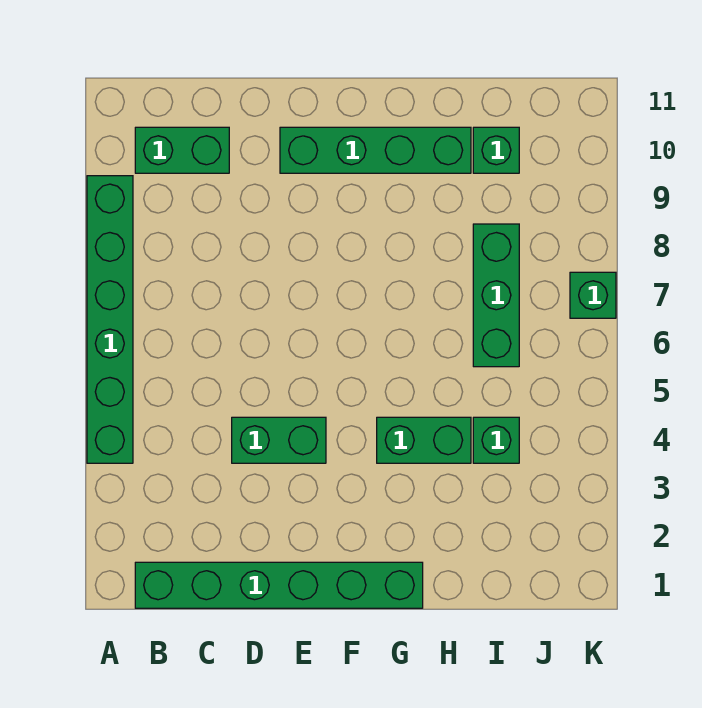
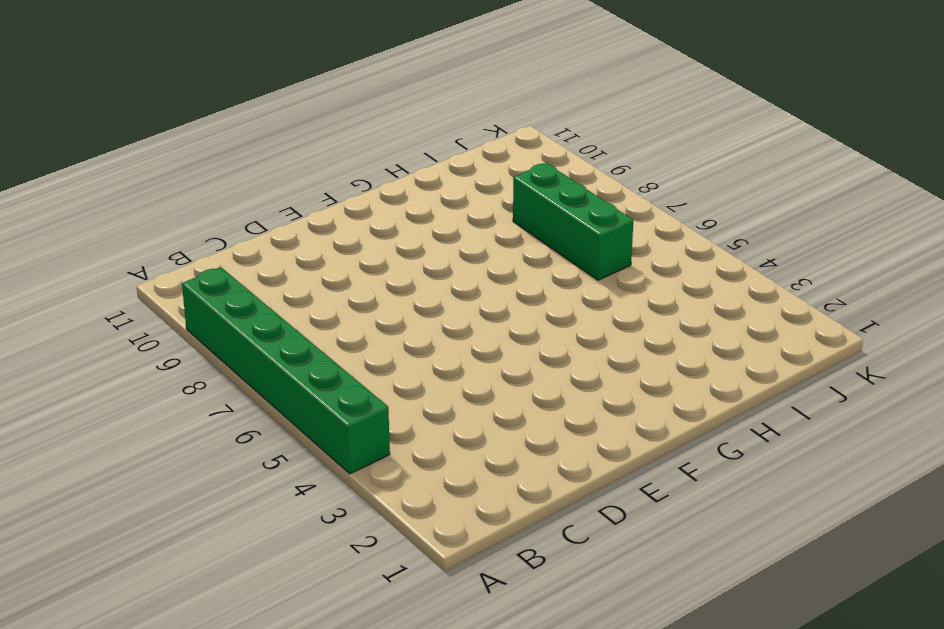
none -> green brick B1:G1 level 1
none -> green brick B10:C10 level 1

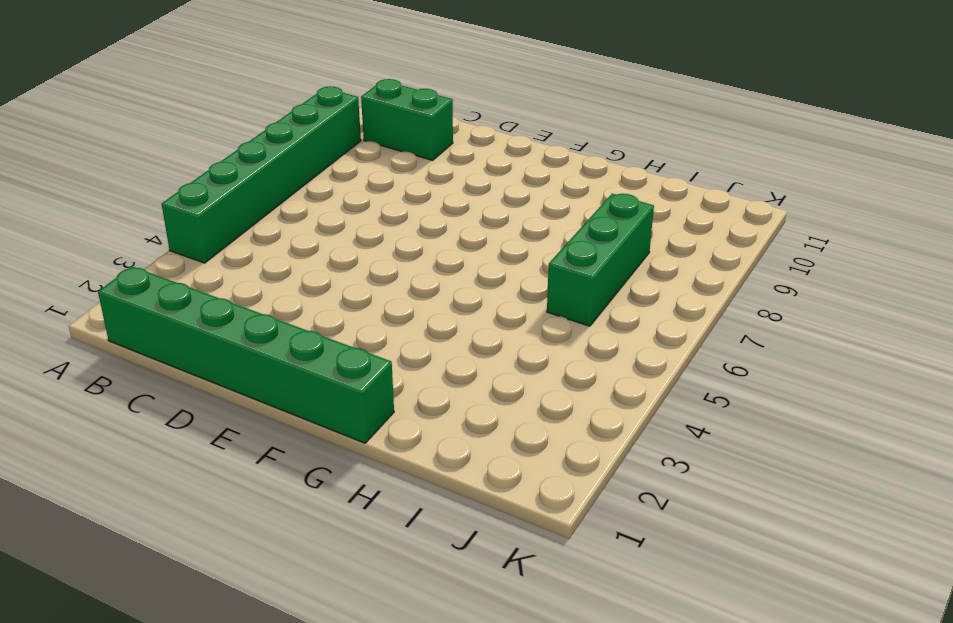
none -> green brick D4:E4 level 1
none -> green brick E10:H10 level 1

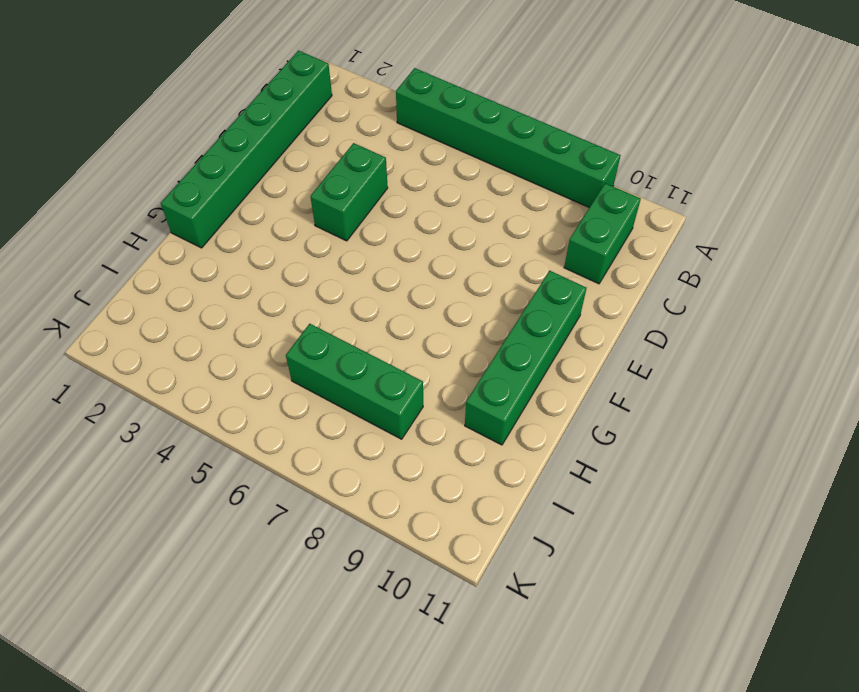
none -> green brick G4:H4 level 1
none -> green brick I4 level 1

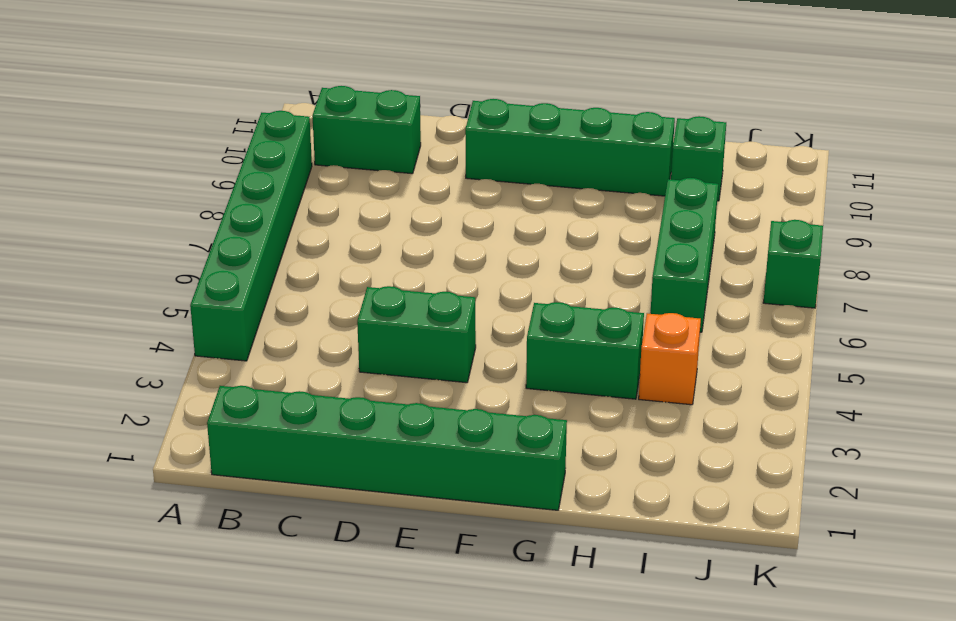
orange brick I4 level 1 -> green brick I4 level 1

